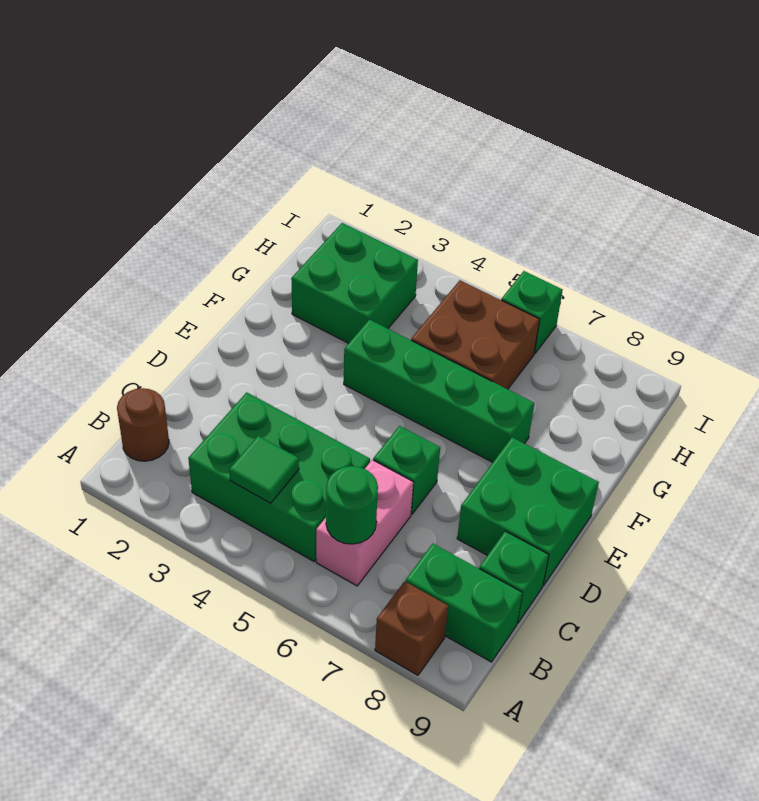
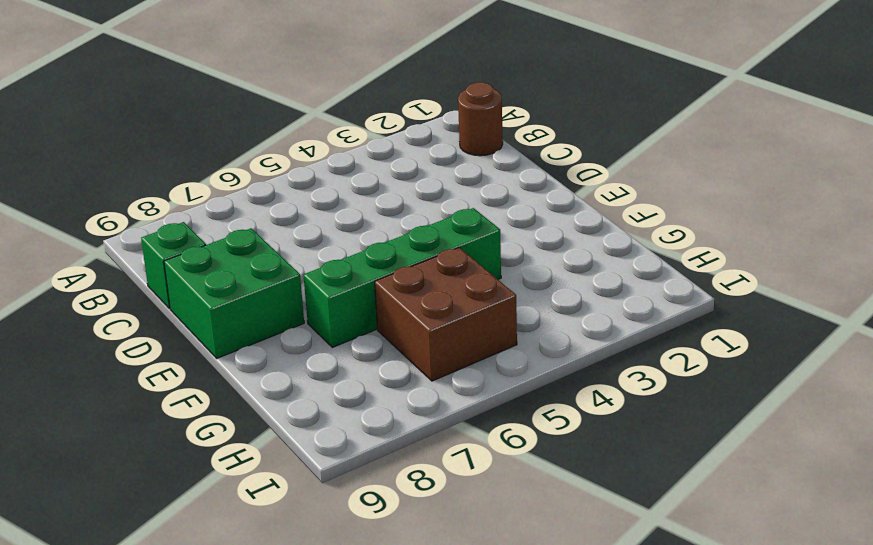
none -> brown brick A8 level 1
none -> green brick B3:C5 level 1
none -> pink brick B6:C6 level 1

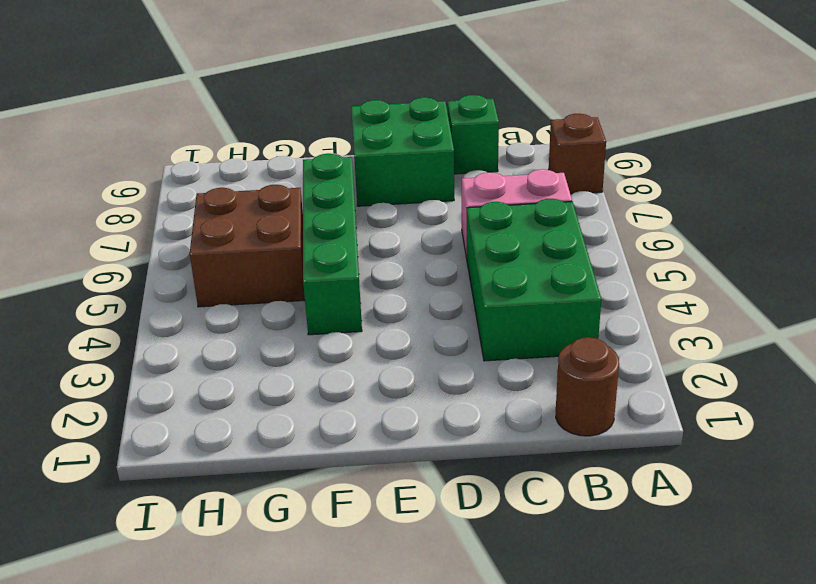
none -> green brick B8:B9 level 1
none -> green brick D6 level 1
none -> green brick G2:H3 level 1

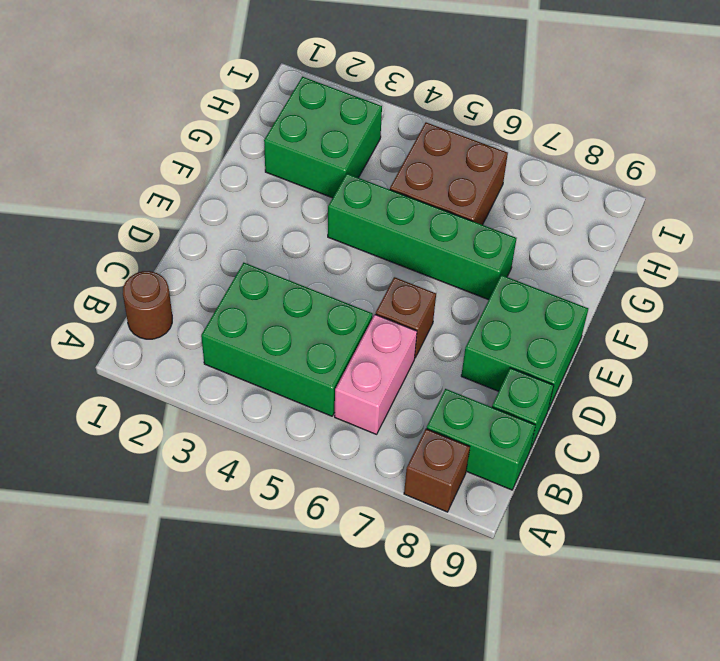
brown brick D6 level 1 -> green brick D6 level 1
none -> green brick I6 level 1
none -> green tile B4 level 2
none -> green round brick B6 level 2

